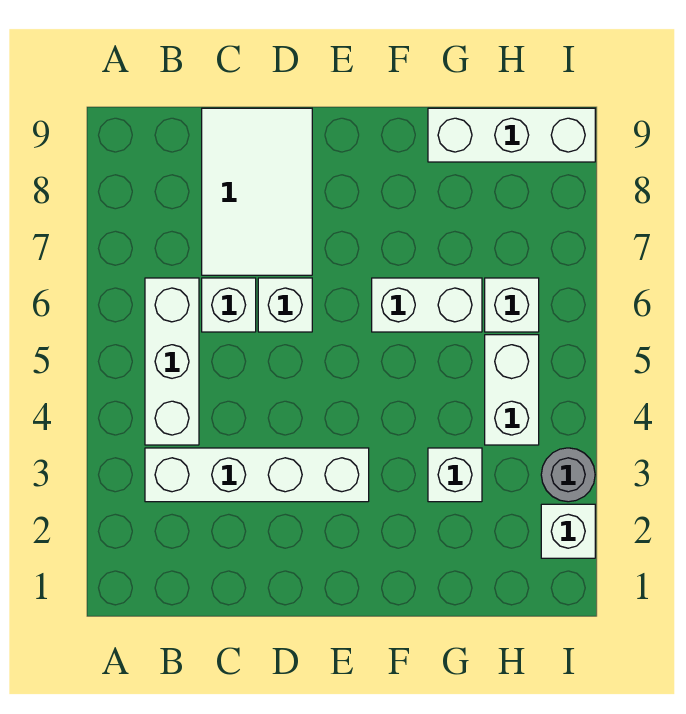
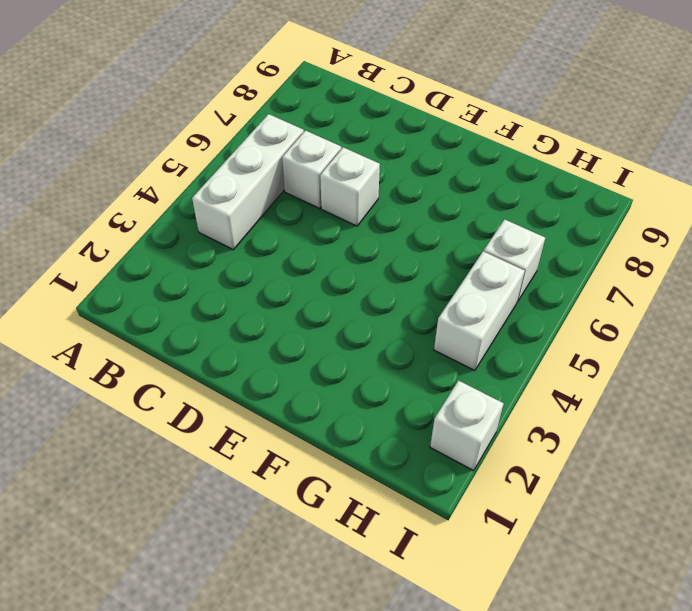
none -> white brick B3:E3 level 1
none -> white tile C7:D9 level 1
none -> white brick F6:G6 level 1

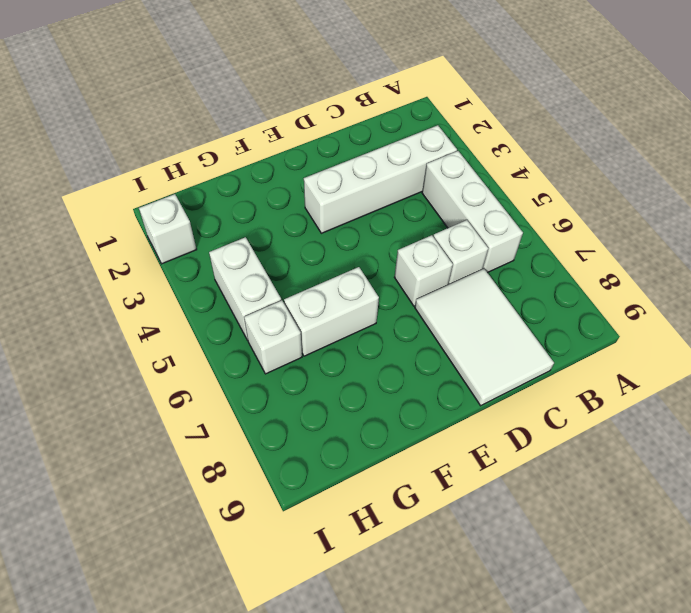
none -> white brick G3 level 1
none -> white brick G9:I9 level 1
none -> grey round brick I3 level 1

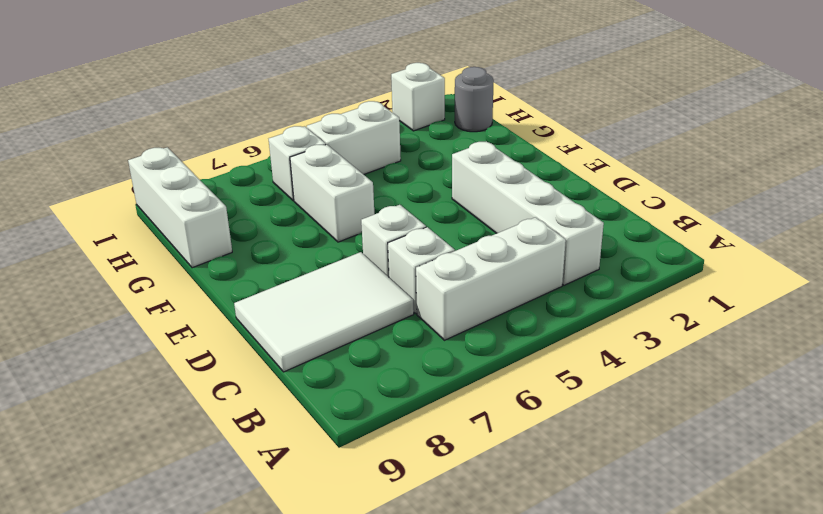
grey round brick H1 level 1 -> grey round brick I3 level 1
none -> white brick G3 level 1

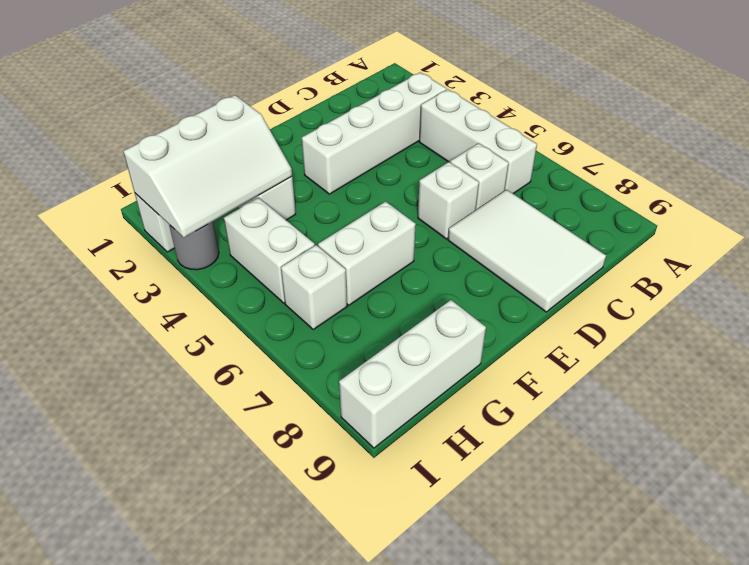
white slope G2:I3 level 2 top 2 -> none

